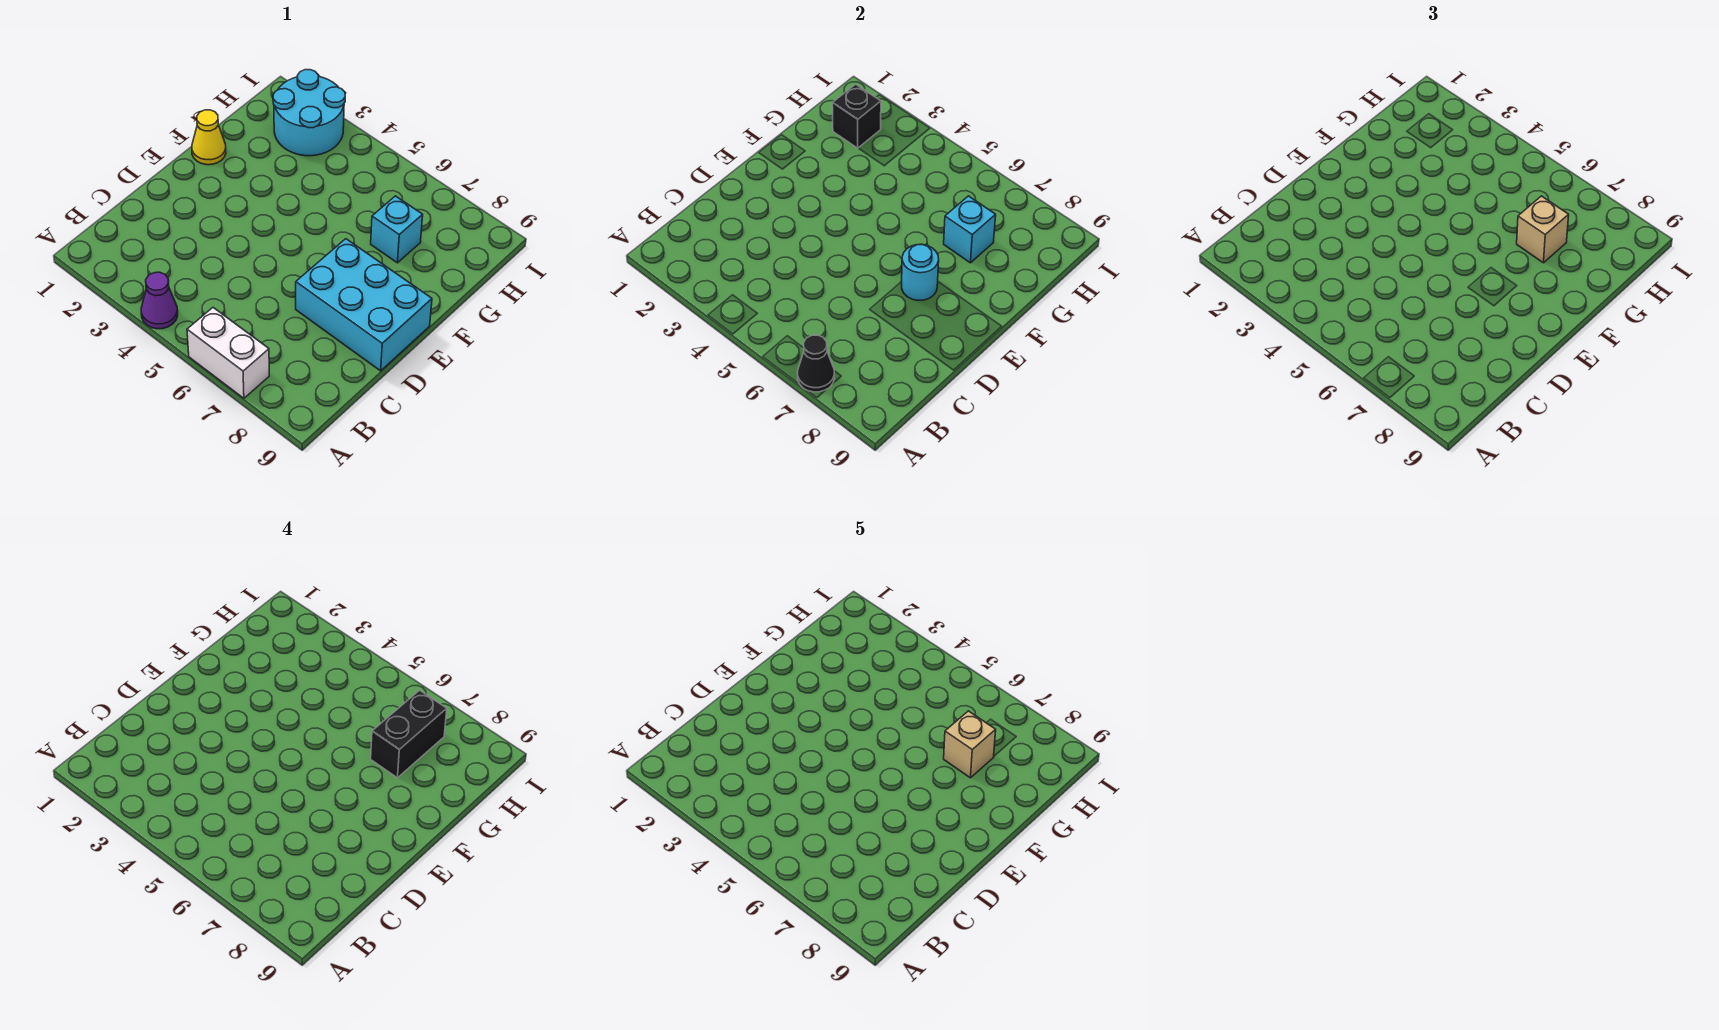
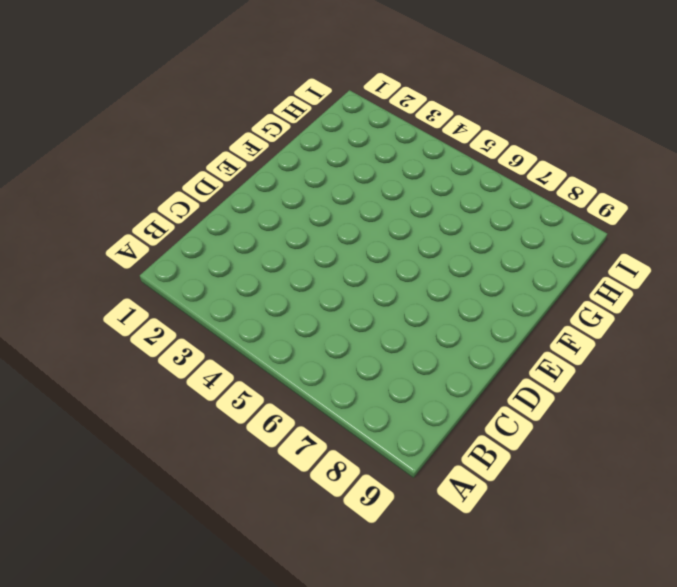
none -> purple cone A4 level 1
none -> white brick A6:A7 level 1
none -> cyan brick D7:E9 level 1

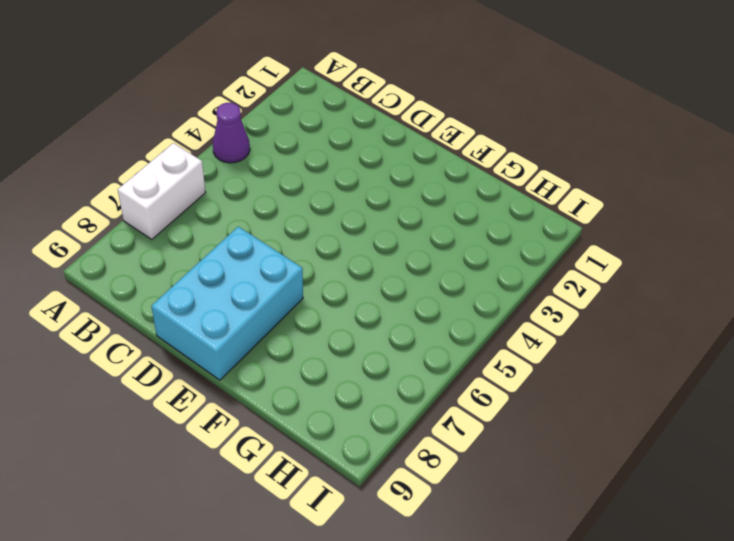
none -> yellow cone F1 level 1
none -> cyan brick G7 level 1
none -> cyan round brick H2:I3 level 1

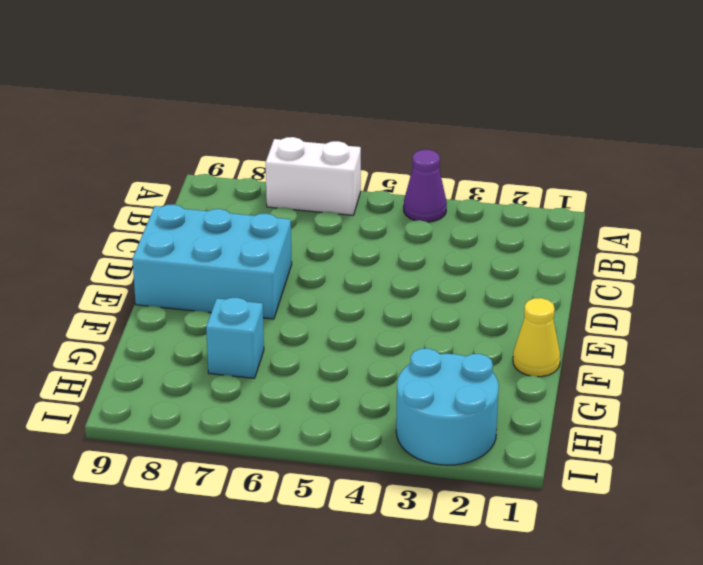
none -> black cone A7 level 2
none -> cyan round brick E7 level 2
none -> cyan brick G7 level 2

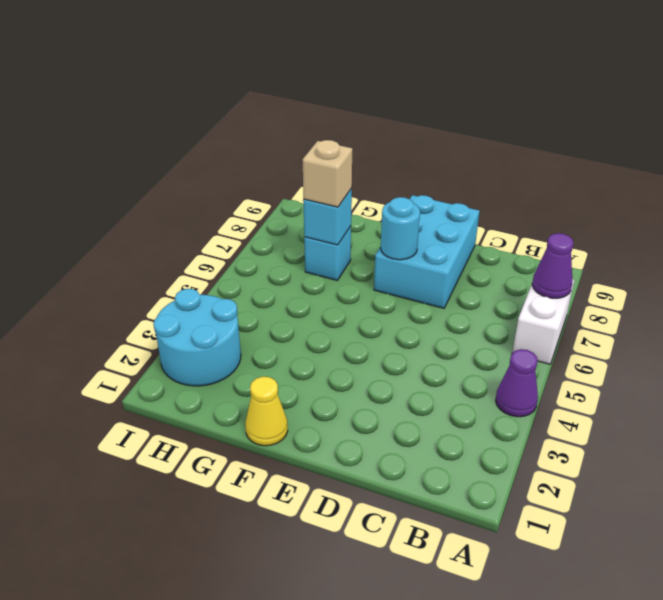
purple cone A7 level 2 -> black cone A7 level 2
none -> black brick H2 level 2
none -> black brick G7:H7 level 4
none -> tan brick G7 level 5

